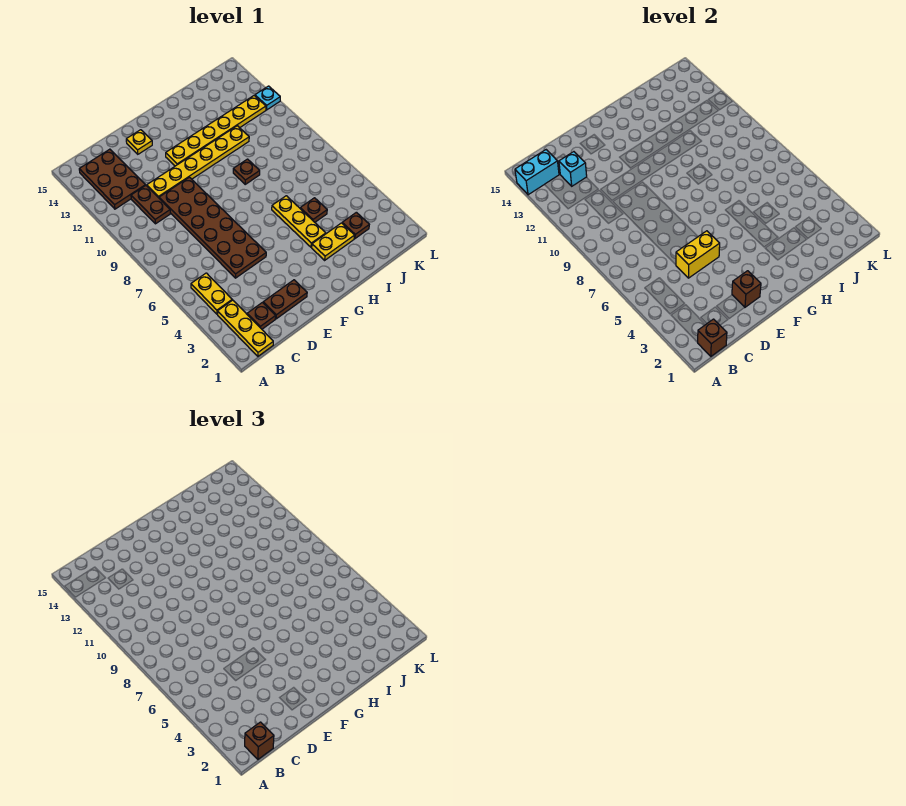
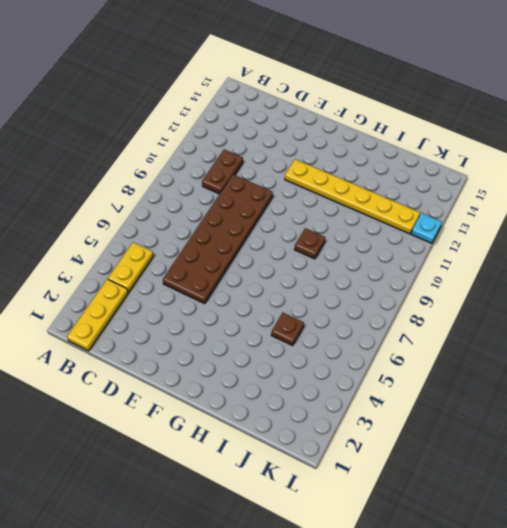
none -> brown plate B12:C14 level 1
none -> brown plate C2 level 1
none -> brown plate D2:E2 level 1

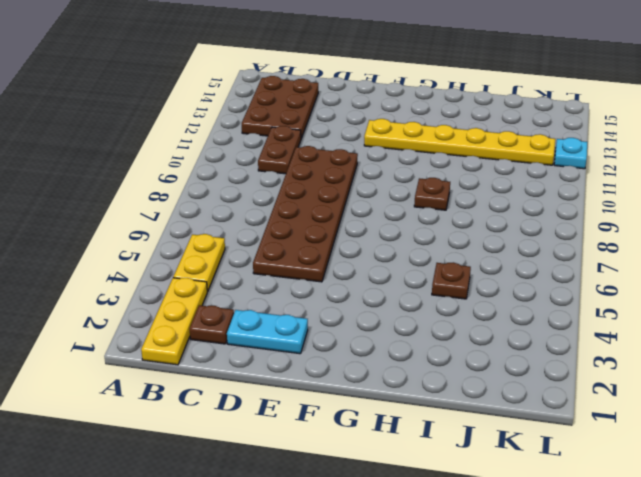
cyan plate D2:E2 level 1 -> brown plate D2:E2 level 1
none -> yellow plate D11:I11 level 1
none -> yellow plate E14 level 1
none -> yellow plate H3:I3 level 1

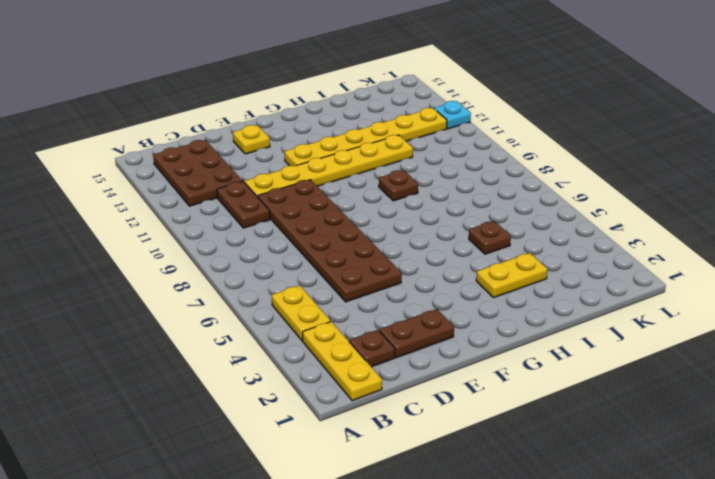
none -> yellow plate H4:H6 level 1
none -> brown plate J3 level 1
none -> cyan brick A14:B14 level 2

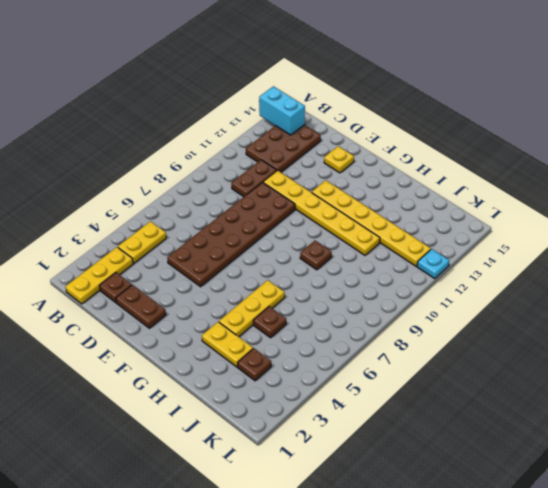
none -> brown brick B1 level 2
none -> cyan brick C13 level 2
none -> yellow brick D5:E5 level 2

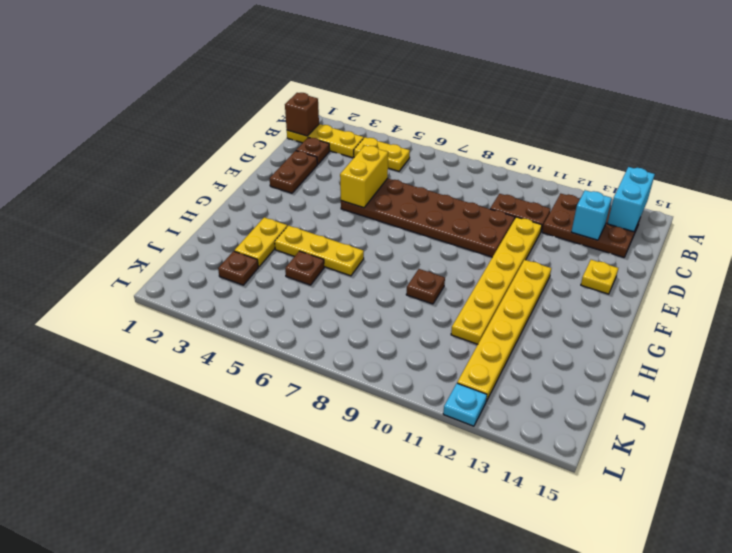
none -> brown brick E2 level 2
none -> brown brick B1 level 3

